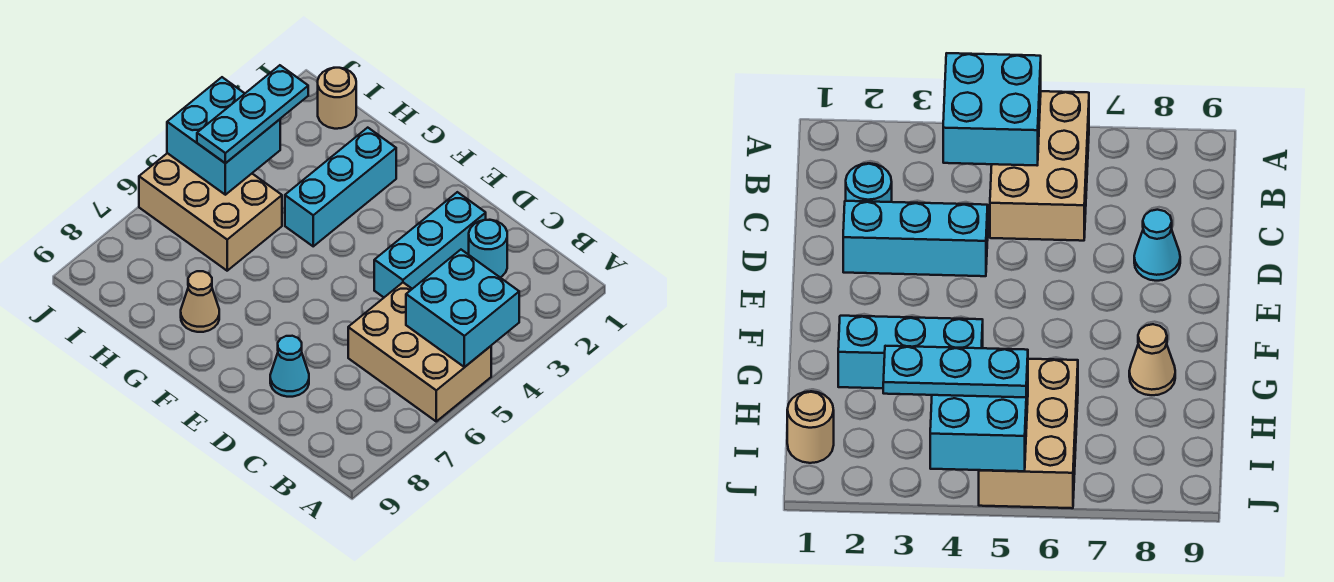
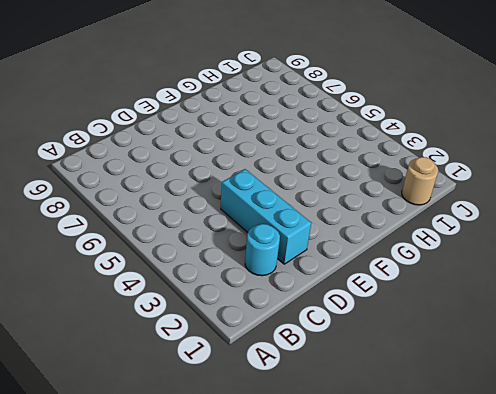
none -> tan brick A5:C6 level 1
none -> cyan cone D8 level 1

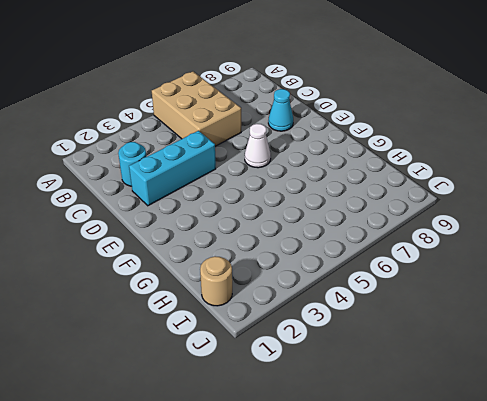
white cone E6 level 1 -> none
none -> cyan brick G2:G4 level 1
none -> tan cone G8 level 1

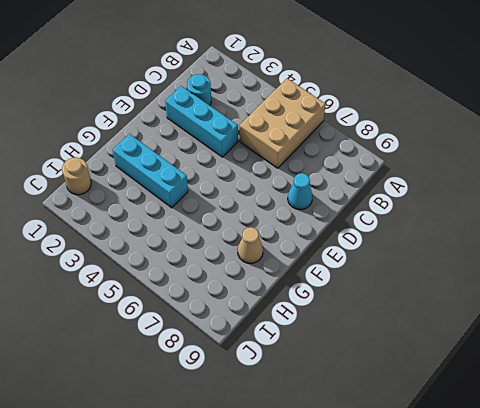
none -> tan brick H5:J6 level 1
none -> cyan brick A4:B5 level 2

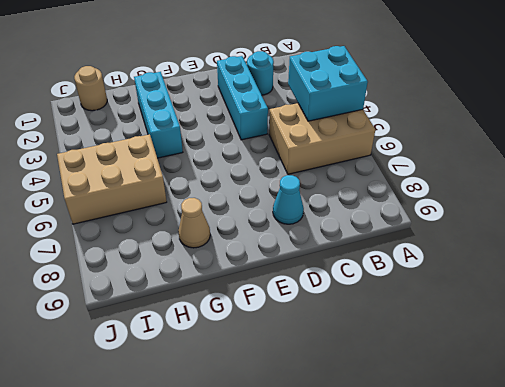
none -> cyan brick I4:J5 level 2
none -> cyan plate I3:I5 level 3

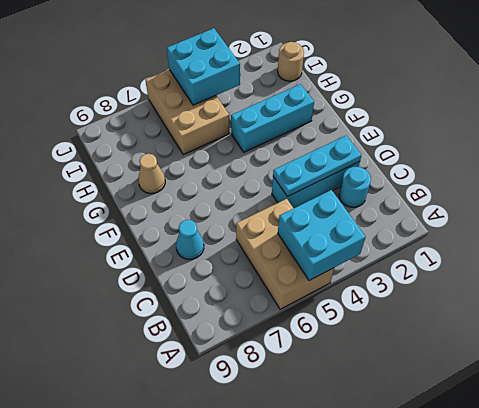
cyan plate D2:D4 level 2 -> cyan plate I3:I5 level 3

